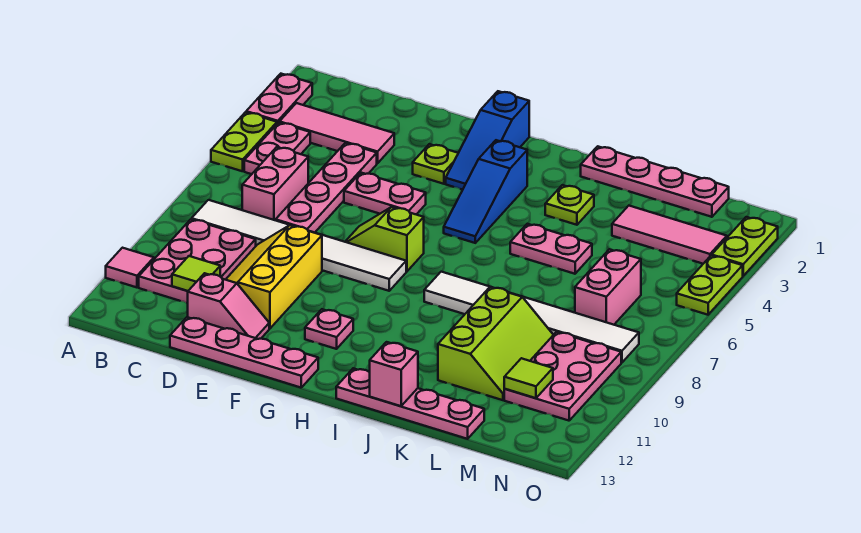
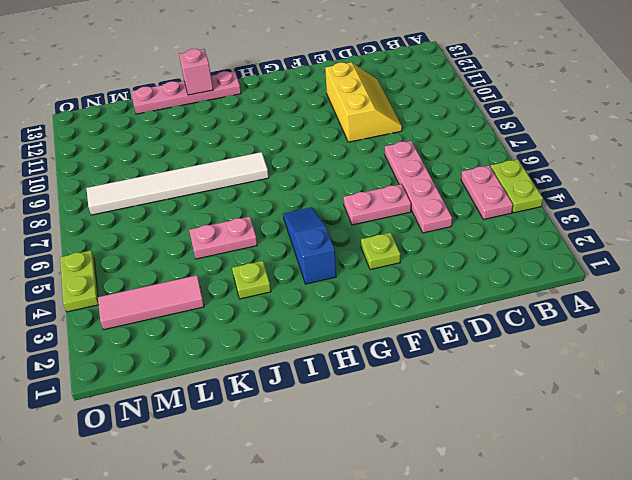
none -> pink plate A2:A3 level 1
none -> pink tile A11 level 1
none -> pink tile B3:D3 level 1
none -> white tile B8:G8 level 1

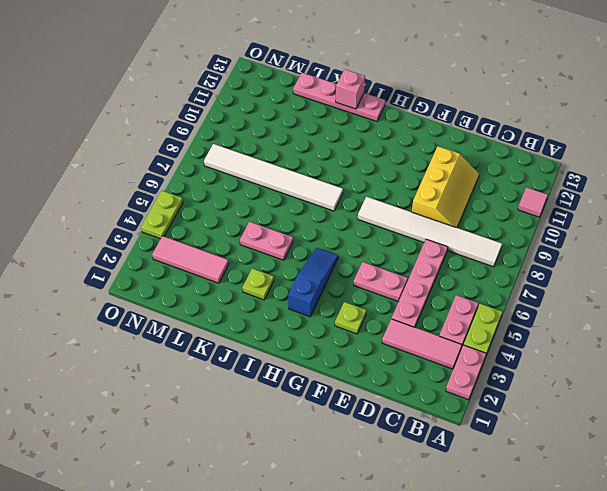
none -> pink plate B9:C11 level 1
none -> pink brick C6:C7 level 1
none -> pink slope D12:E12 level 1 top D
none -> pink plate D13:G13 level 1

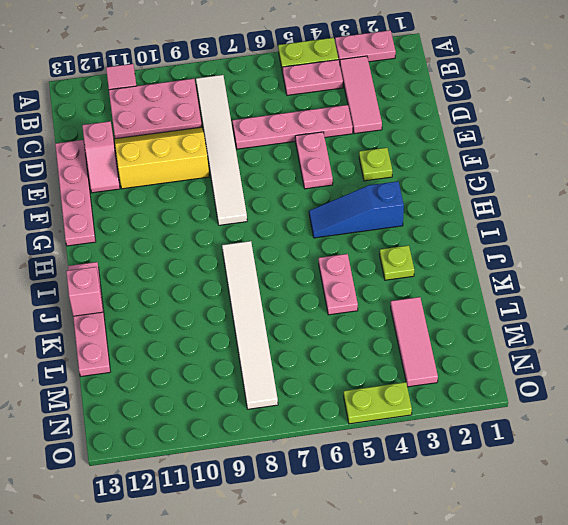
none -> pink brick C6:C7 level 1
none -> lime slope F7:G7 level 1 top G
none -> blue slope G1:G3 level 1 top 1
none -> pink plate G11 level 1

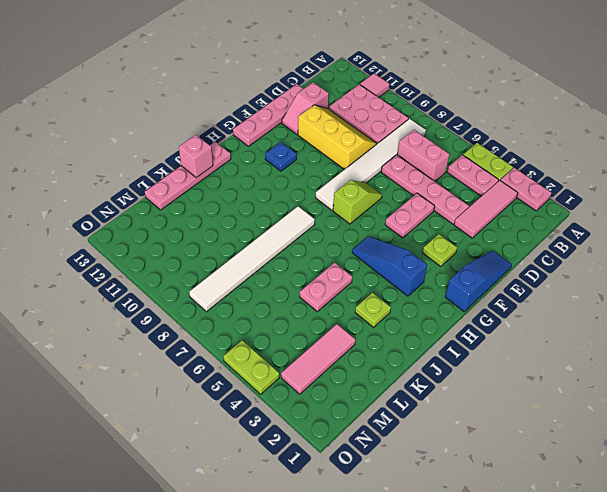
blue slope E1:G1 level 1 top G -> blue slope G1:G3 level 1 top 1
blue plate G11 level 1 -> pink plate G11 level 1
none -> pink plate J1:M1 level 1
none -> lime slope K9:L11 level 1 top K
none -> pink brick M6:M7 level 1
none -> pink plate M9:N11 level 1

